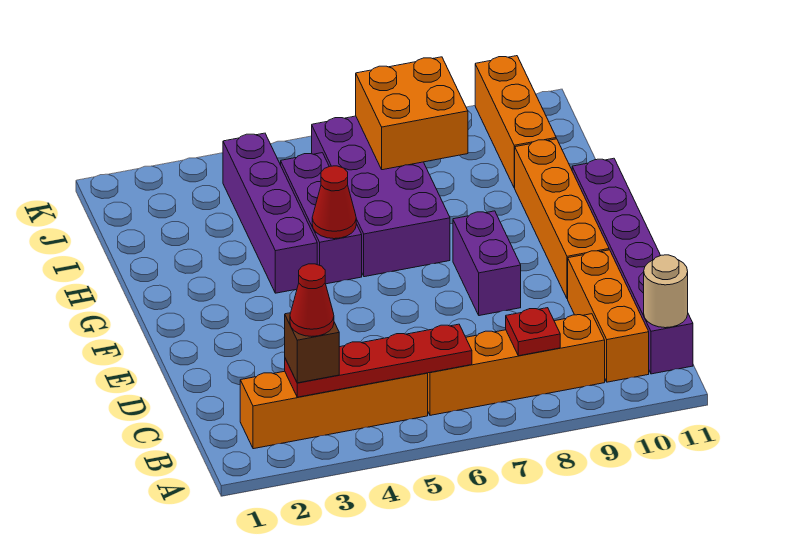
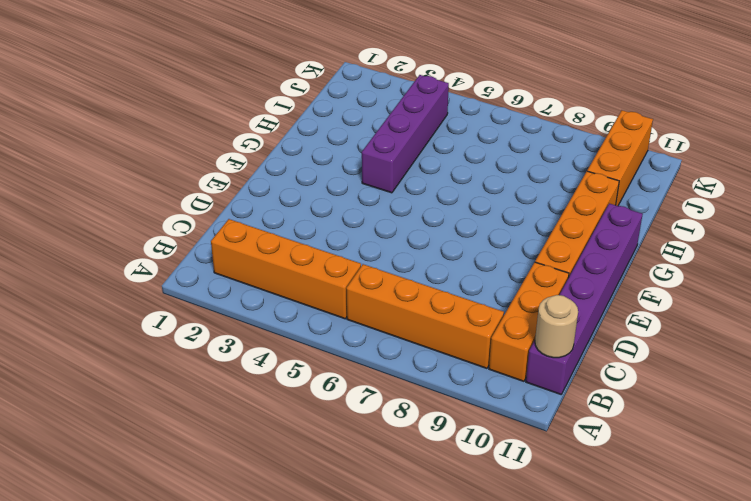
none -> purple brick E8:F8 level 1
none -> purple brick G5:I5 level 1
none -> purple brick G6:J7 level 1

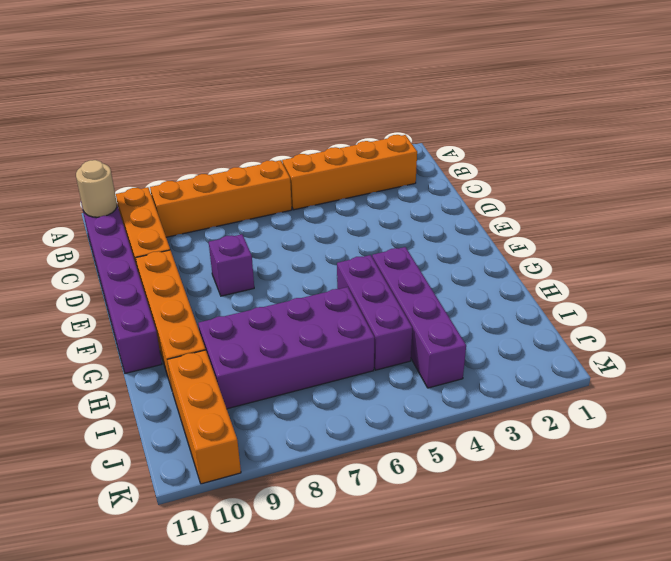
purple brick E8 level 1 -> purple brick E8:F8 level 1
purple brick H6:I9 level 1 -> purple brick G6:J7 level 1
none -> red plate B3:B6 level 2
none -> red plate B8 level 2
none -> red cone G5 level 2

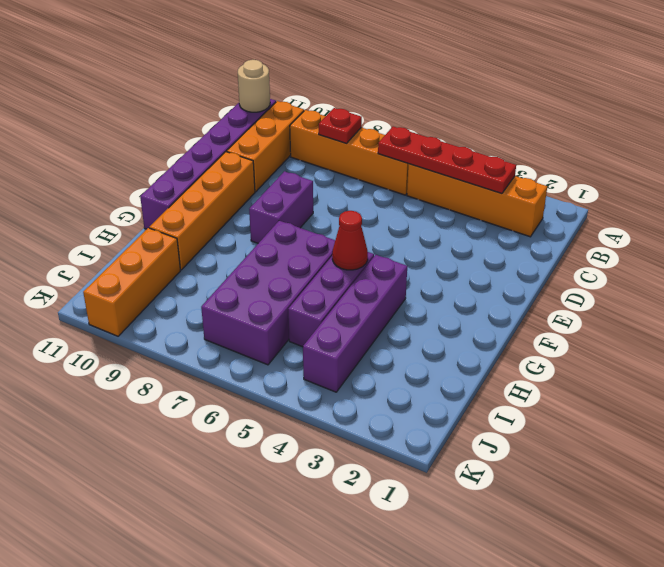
none -> orange brick I7:J8 level 2
none -> brown brick B3 level 3
none -> red cone B3 level 4

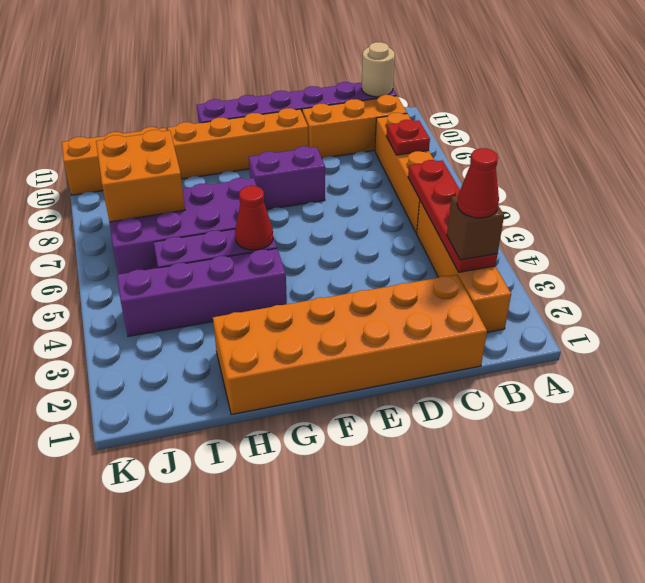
orange brick C1:H2 level 1 -> none

